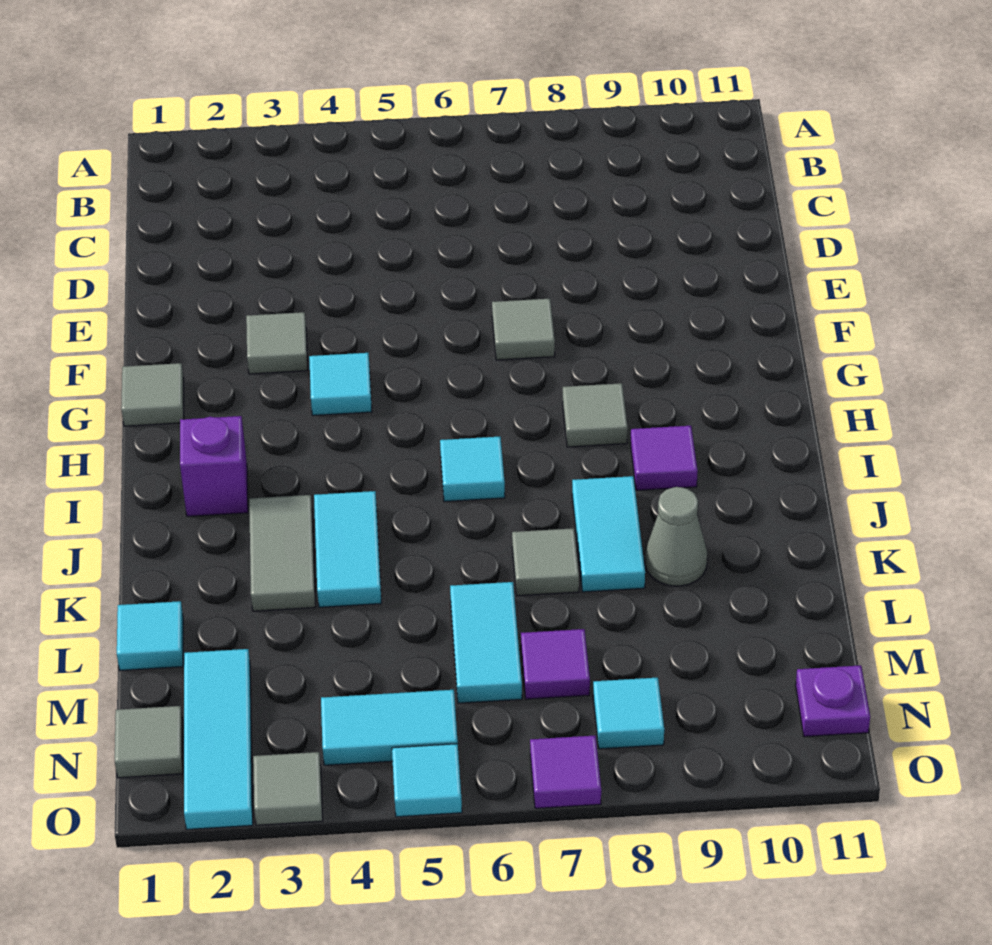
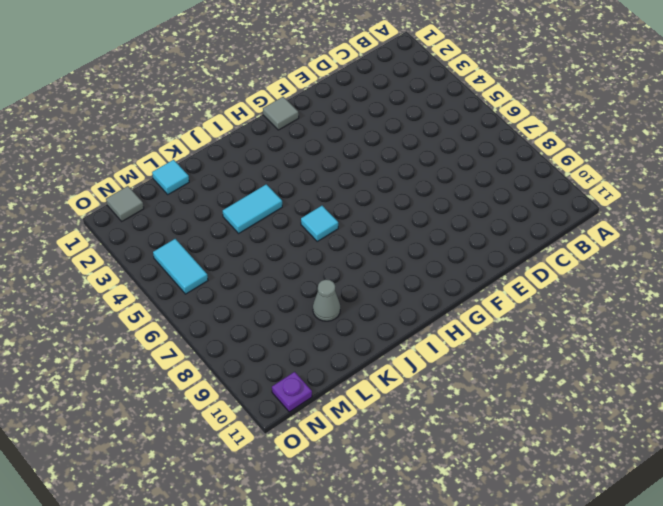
none -> grey tile F3 level 1
none -> grey tile F7 level 1
none -> cyan tile G4 level 1

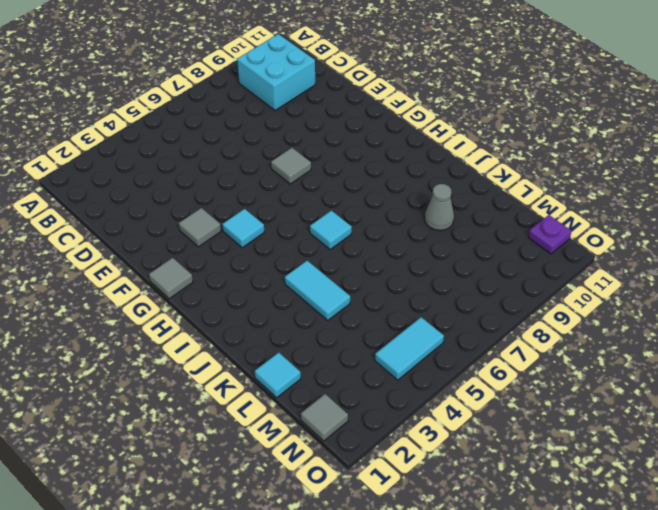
cyan brick B9:C10 level 1 -> none
none -> grey tile H8 level 1
none -> purple brick I2 level 1
none -> purple tile I9 level 1

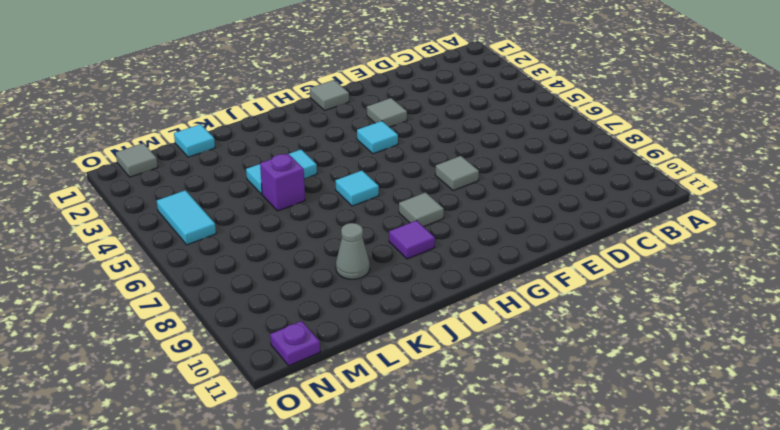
purple brick K5 level 1 -> purple brick I2 level 1
none -> grey tile J3:K3 level 1
none -> cyan tile J8:K8 level 1
none -> grey tile K7 level 1

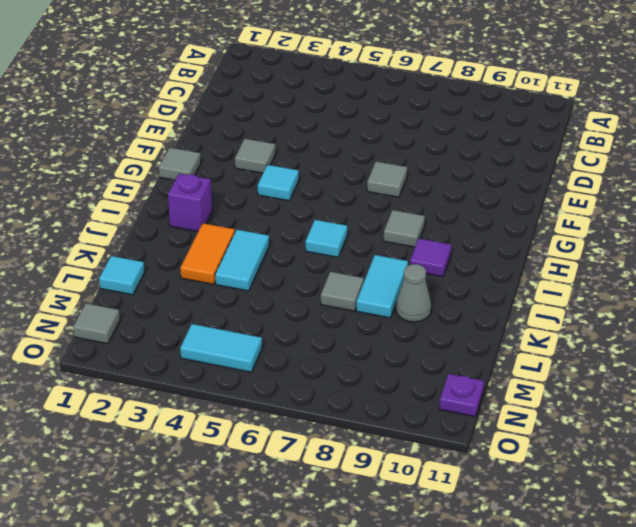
orange tile J3:K3 level 1 -> grey tile J3:K3 level 1
none -> cyan tile L6:M6 level 1
none -> cyan tile M2:O2 level 1
none -> purple tile M7 level 1

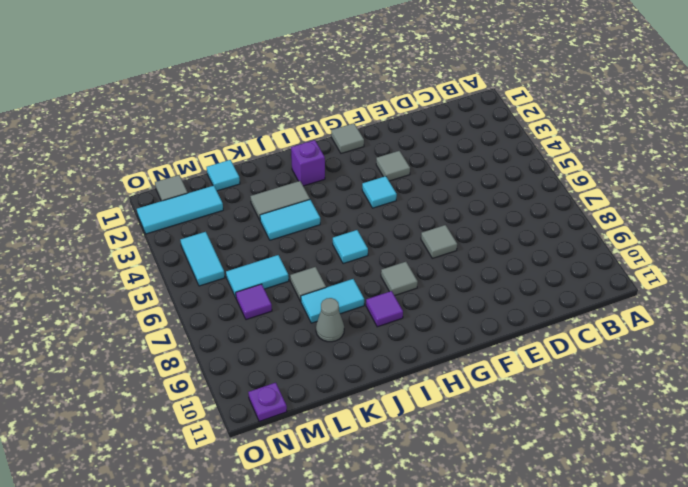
none -> cyan tile N8 level 1
none -> grey tile O3 level 1
none -> cyan tile O5 level 1

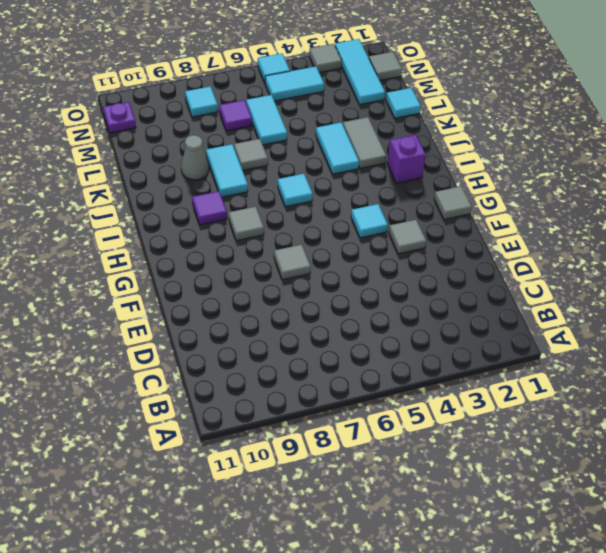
none -> purple tile O7 level 1

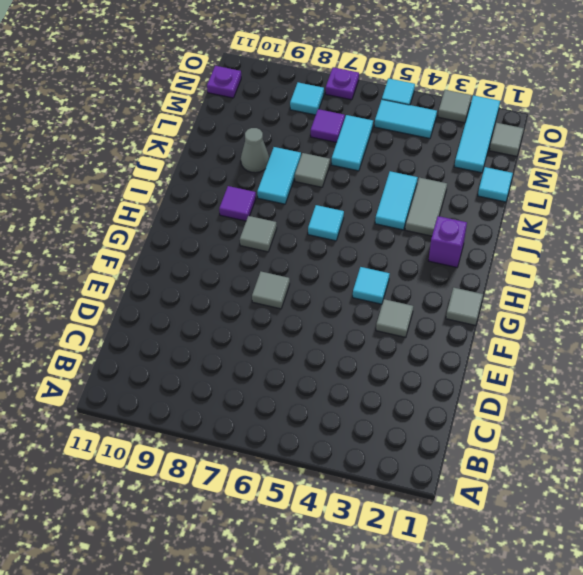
purple plate O7 level 1 -> purple tile O7 level 1

